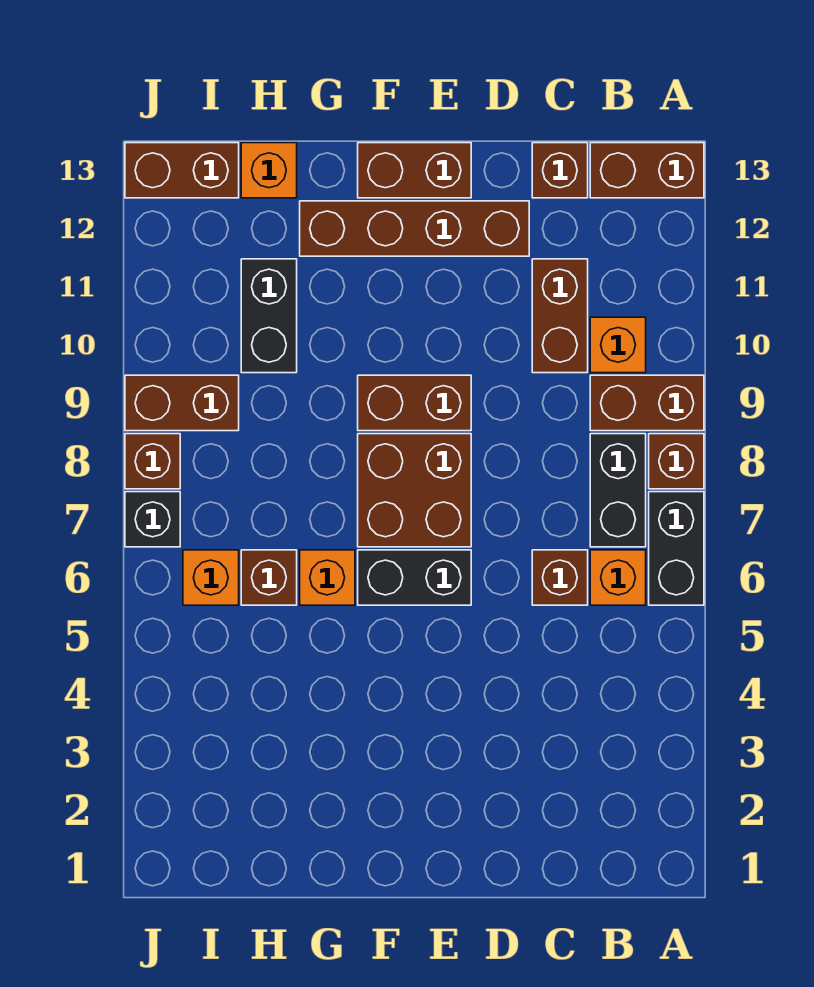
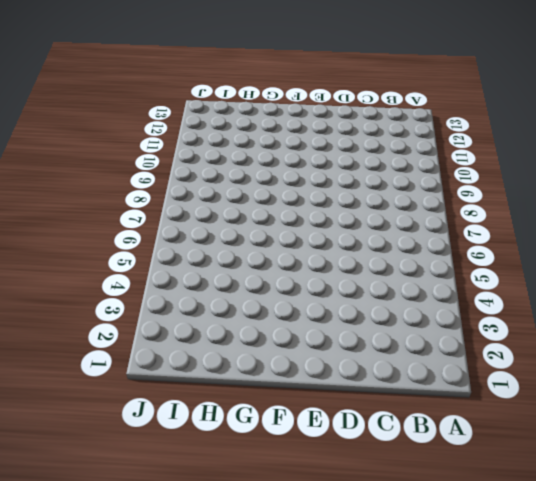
none -> black brick A6:A7 level 1
none -> brown brick A8 level 1
none -> brown brick A9:B9 level 1

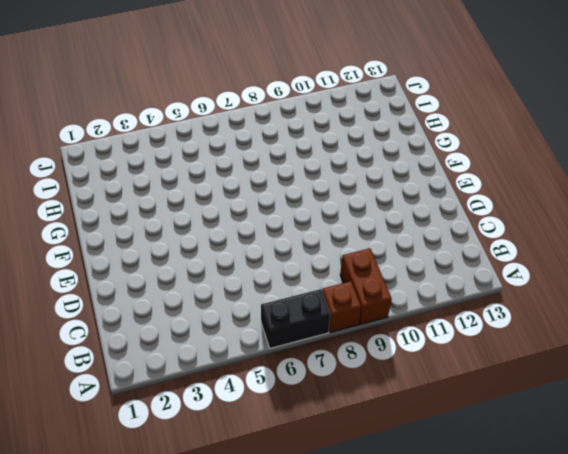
none -> brown brick A13:B13 level 1
none -> orange brick B6 level 1
none -> black brick B7:B8 level 1

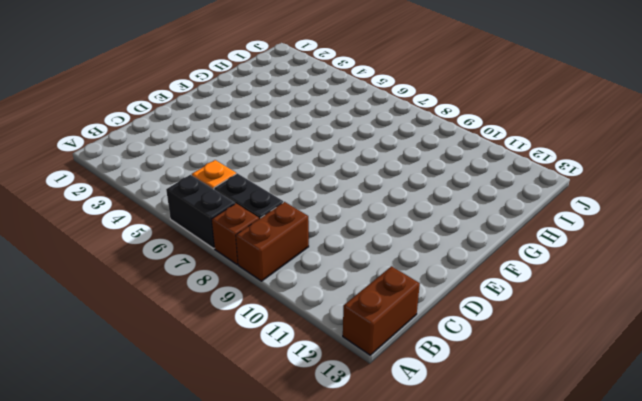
none -> orange brick B10 level 1
none -> brown brick C6 level 1
none -> brown brick C10:C11 level 1

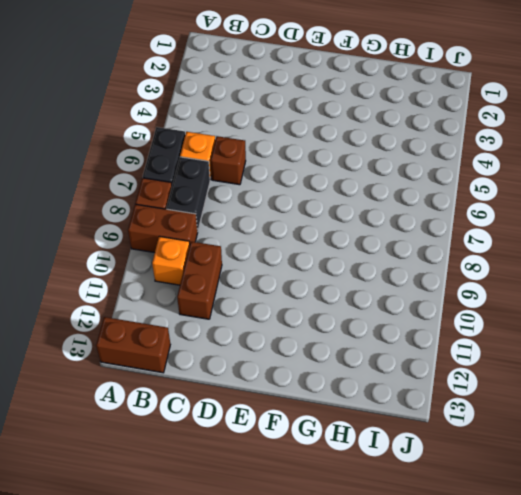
none -> brown brick C13 level 1
none -> brown brick D12:G12 level 1
none -> black brick E6:F6 level 1

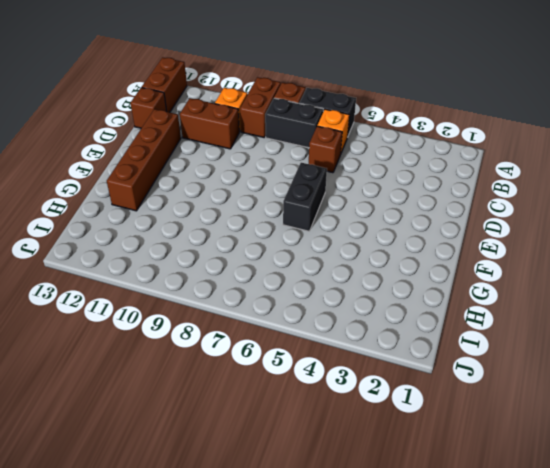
none -> brown brick E7:F8 level 1
none -> brown brick E9:F9 level 1
none -> brown brick E13:F13 level 1

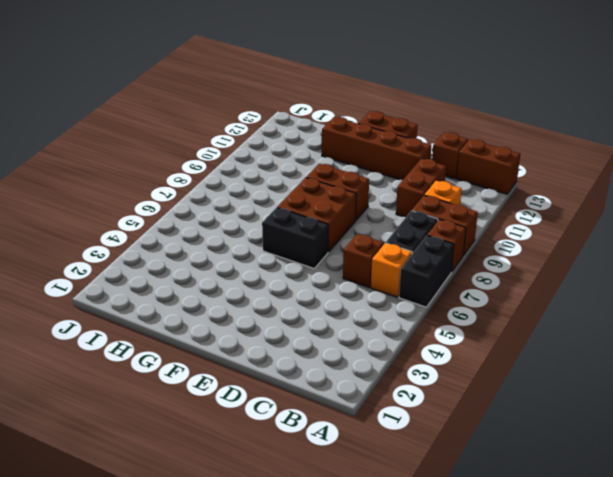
none -> orange brick G6 level 1
none -> brown brick H6 level 1
none -> black brick H10:H11 level 1

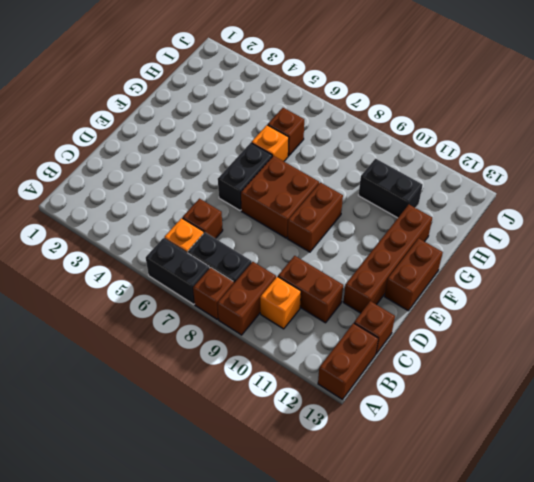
none -> orange brick H13 level 1
none -> orange brick I6 level 1
none -> brown brick I9:J9 level 1

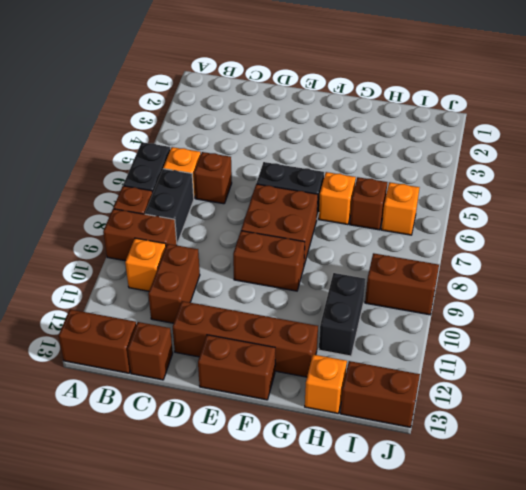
none -> black brick J7 level 1
none -> brown brick J8 level 1

